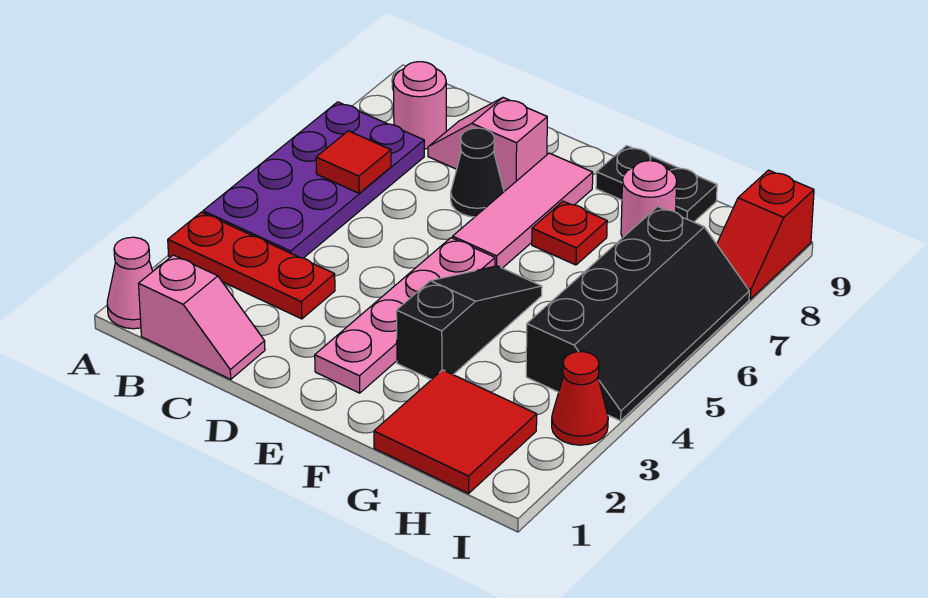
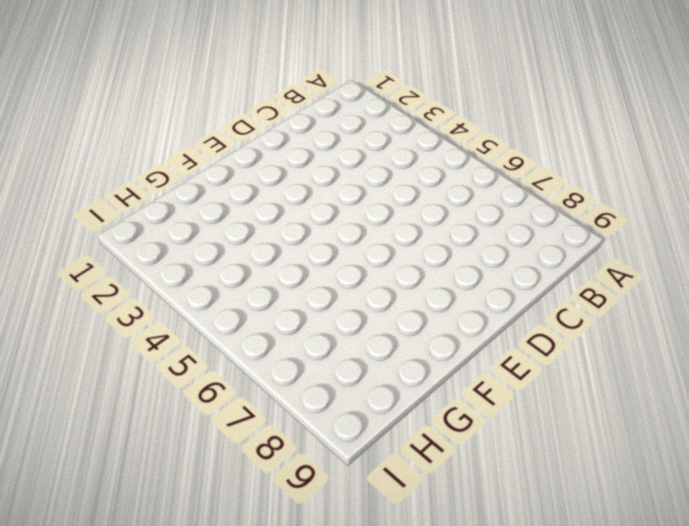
none -> pink cone A1 level 1
none -> red plate A3:C3 level 1
none -> purple plate A4:B7 level 1

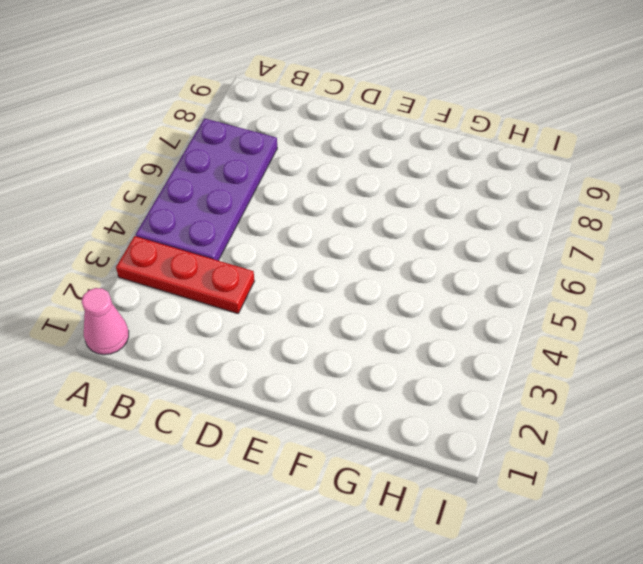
none -> pink slope B1:C1 level 1 top B
none -> pink round brick B8 level 1
none -> pink slope C8:D8 level 1 top D

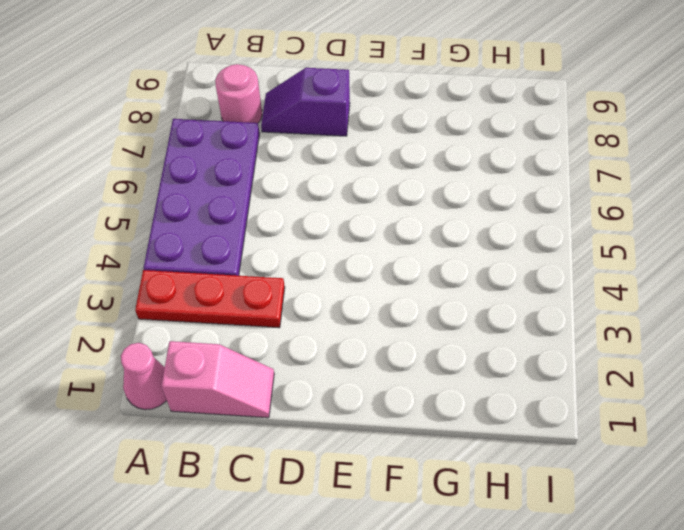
purple slope C8:D8 level 1 top D -> pink slope C8:D8 level 1 top D
none -> black cone D7 level 1
none -> pink plate E2:E5 level 1
none -> pink tile E6:E8 level 1

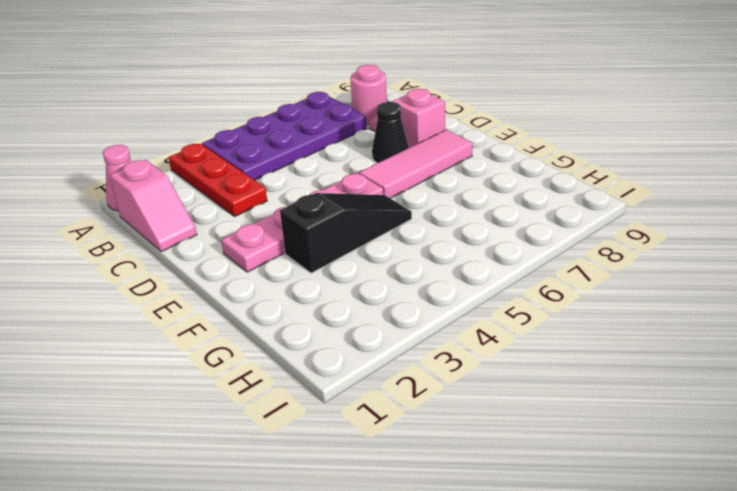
none -> red plate F7 level 1
none -> black plate F9:G9 level 1
none -> red tile G1:H2 level 1

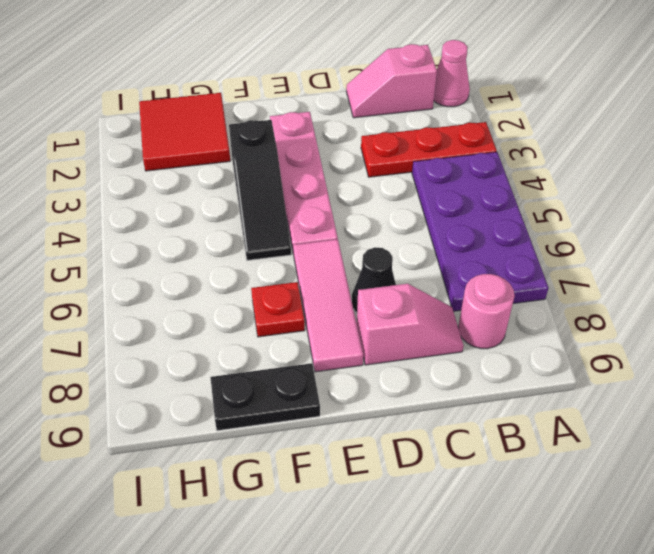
none -> pink round brick G8 level 1
none -> black slope H4:I7 level 1 top H
none -> red cone I3 level 1

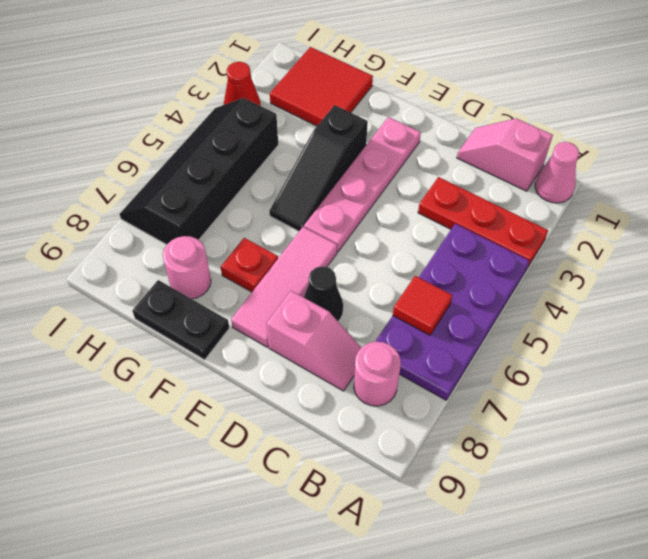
none -> red slope I8:I9 level 1 top 9

